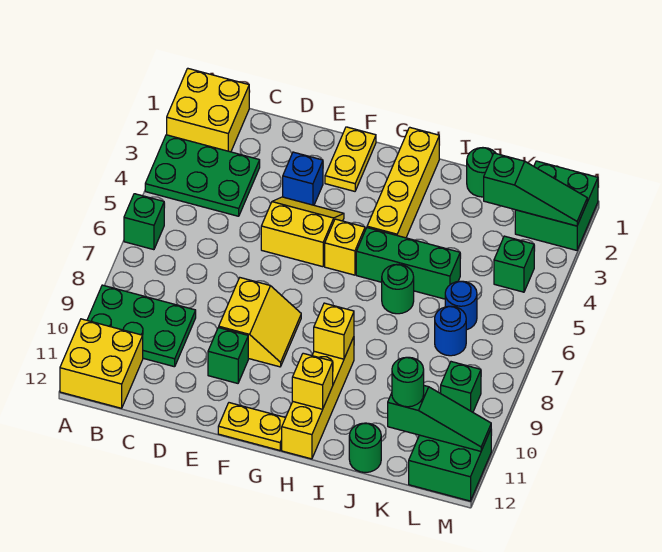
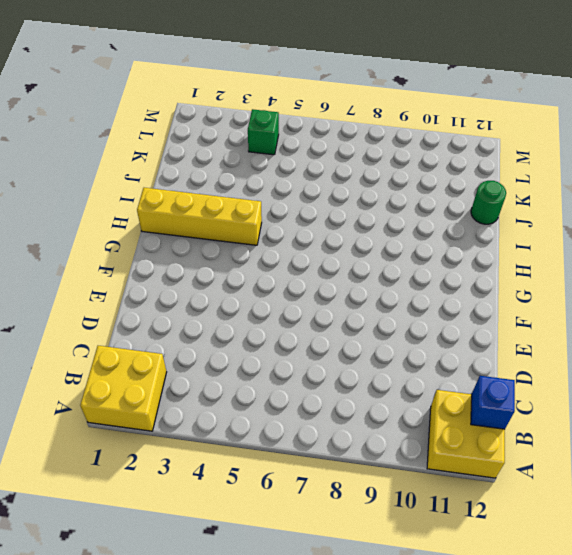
blue brick B12 level 2 -> blue brick E3 level 1
none -> green plate A3:C4 level 1
none -> green brick A6 level 1
none -> green plate A9:C10 level 1

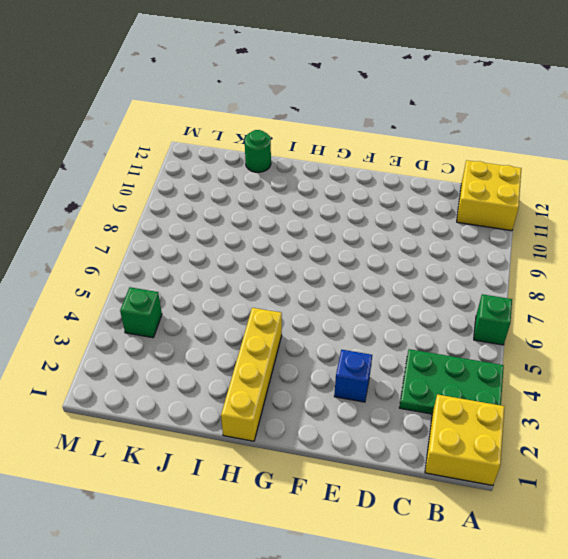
none -> green plate A9:C10 level 1
none -> yellow slope E4:F5 level 1 top 5
none -> yellow slope E8:F9 level 1 top E

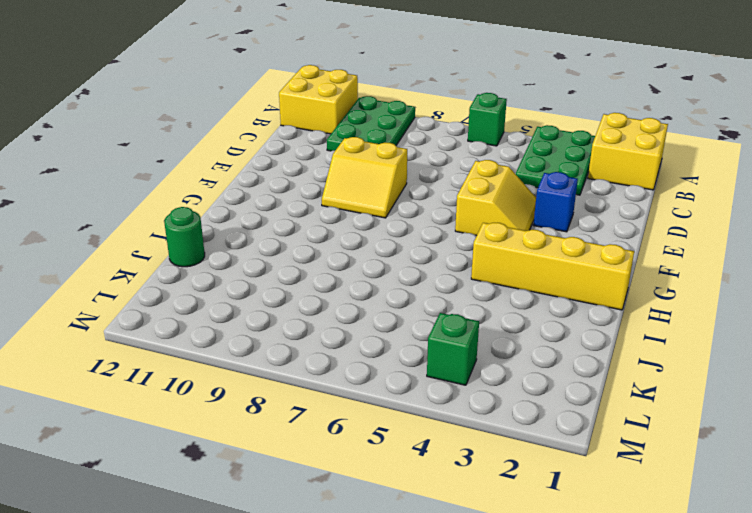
none -> green brick E10 level 1
none -> yellow plate F1:F2 level 1
none -> yellow plate F12:G12 level 1

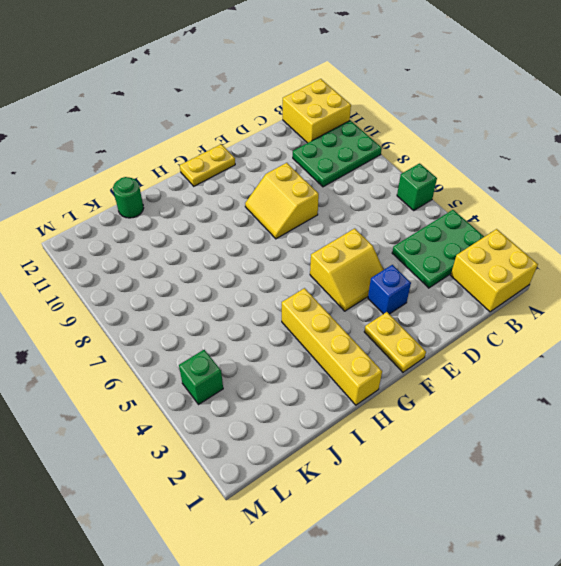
none -> green brick E10 level 1
none -> yellow brick G5 level 1
none -> green brick H5:J5 level 1

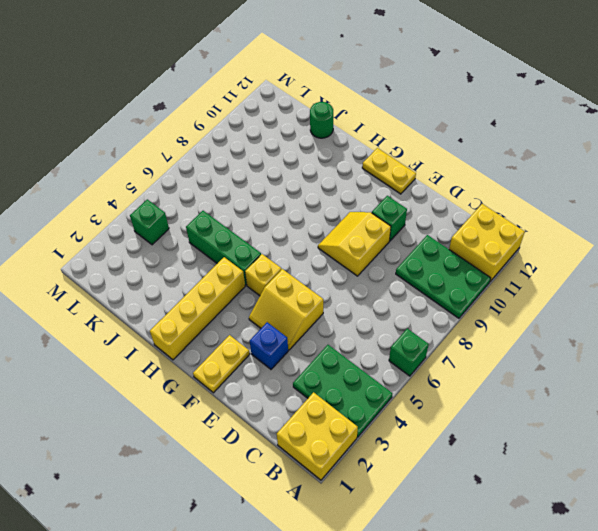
none -> yellow brick H9:H12 level 1
none -> green round brick I6 level 1
none -> green round brick J1 level 1

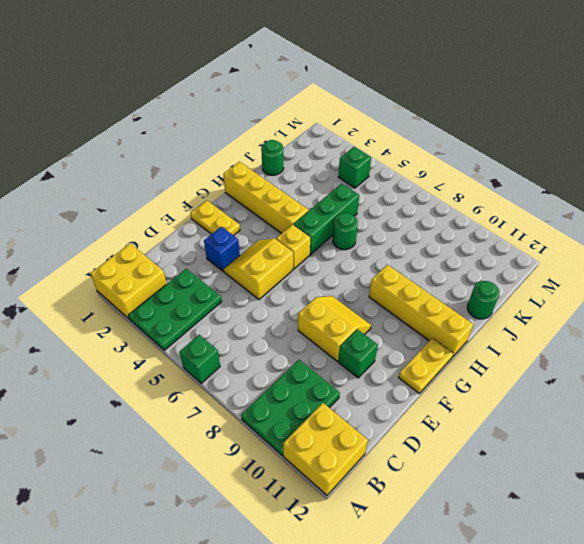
none -> blue round brick K6 level 1
none -> blue round brick K7 level 1
none -> green brick L1:M2 level 1

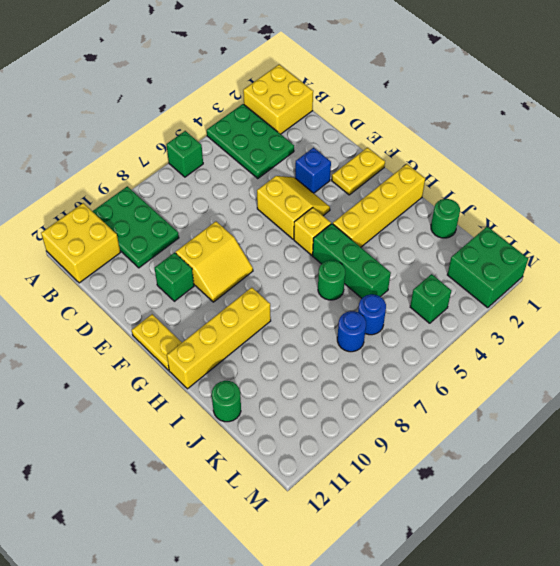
none -> green brick L9 level 1
none -> green brick L11:M12 level 1
none -> yellow brick H9 level 2

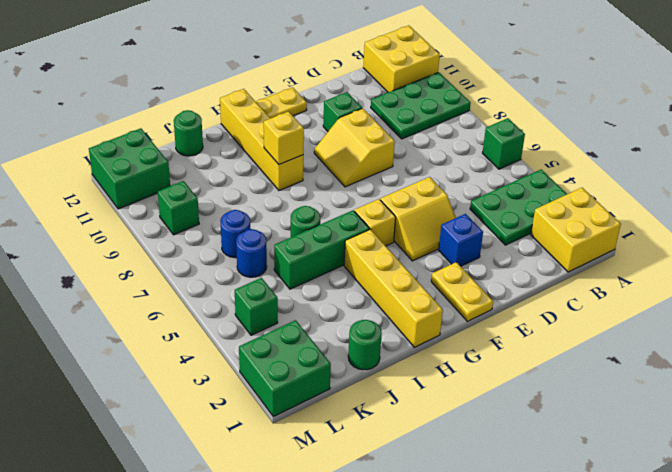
none -> yellow brick H11 level 2
none -> green slope K2:M2 level 2 top K
none -> green slope K11:M11 level 2 top K

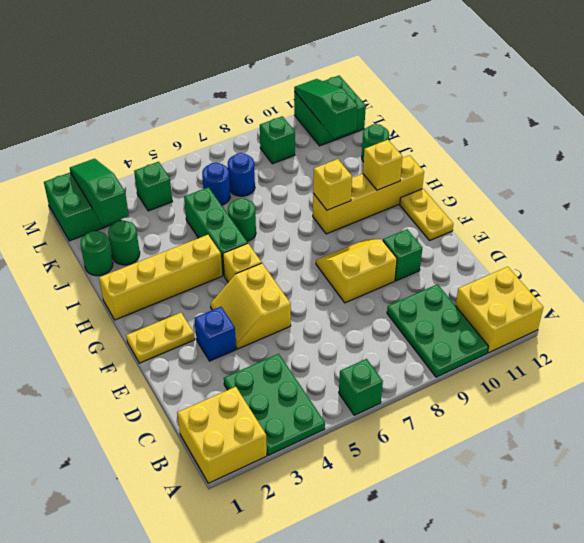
green round brick J2 level 1 -> green round brick K11 level 3

